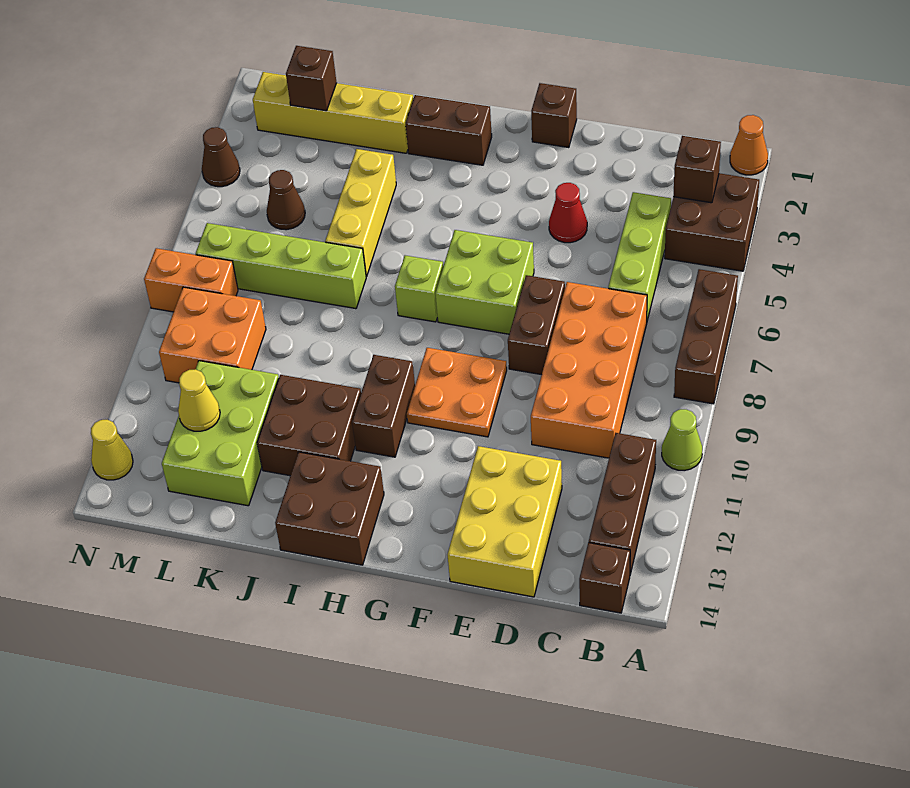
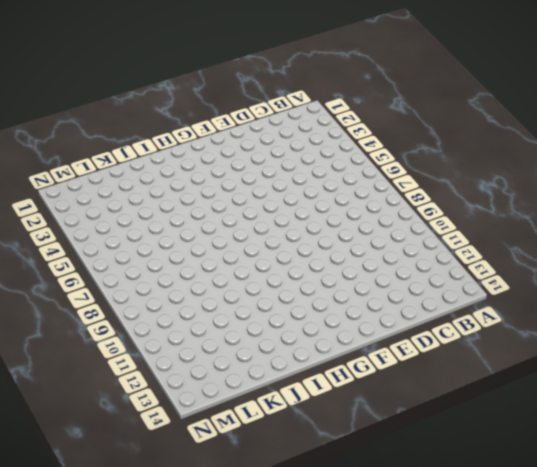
none -> orange cone A1 level 1
none -> brown brick A3:B4 level 1
none -> brown brick A6:A8 level 1
none -> lime cone A10 level 1

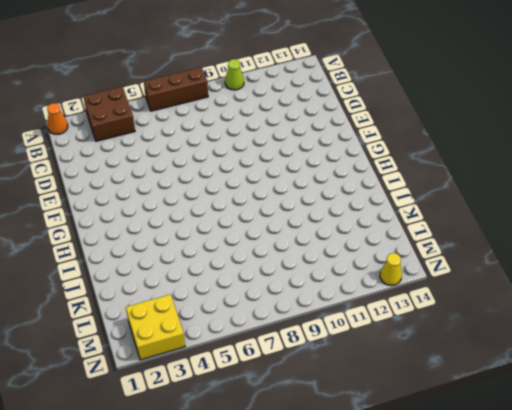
yellow brick M2:N3 level 1 -> yellow brick J2:M2 level 1
none -> brown brick B11:B13 level 1
none -> brown brick B14 level 1
none -> lime brick C4:C6 level 1
none -> orange brick C7:D10 level 1

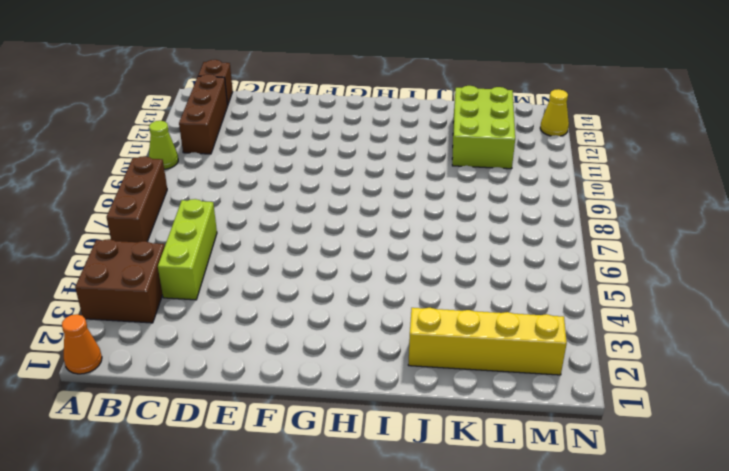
none -> orange brick C7:D10 level 1
none -> yellow brick D12:E14 level 1
none -> red cone E4 level 1
none -> brown brick E7:E8 level 1

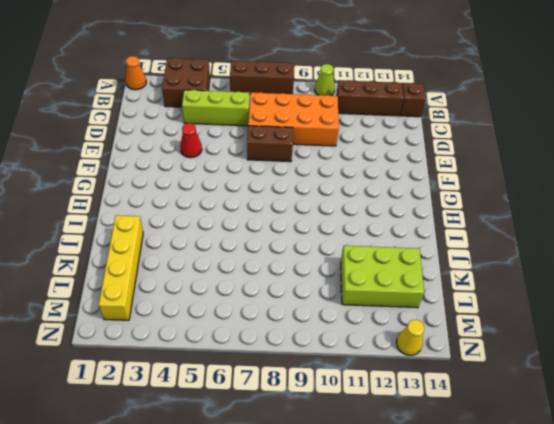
none -> yellow brick D12:E14 level 1
none -> brown brick F1 level 1
none -> lime brick F6:G7 level 1
none -> orange plate F9:G10 level 1

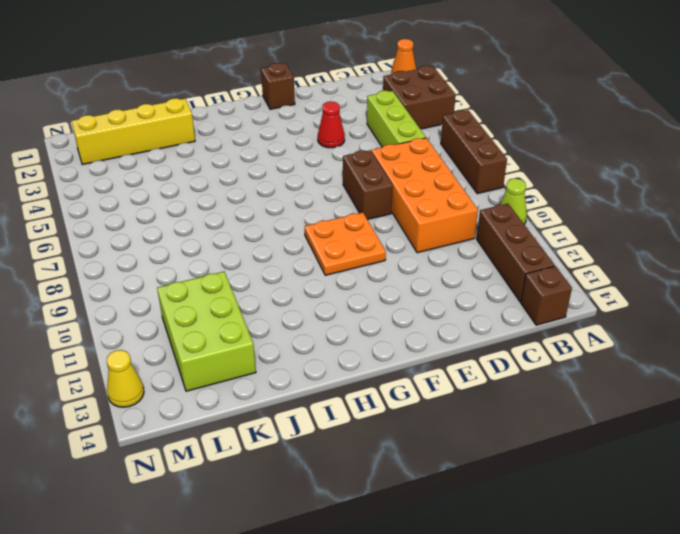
none -> yellow brick D12:E14 level 1
none -> lime brick F6:G7 level 1
none -> brown brick H2:I2 level 1
none -> lime brick H7 level 1

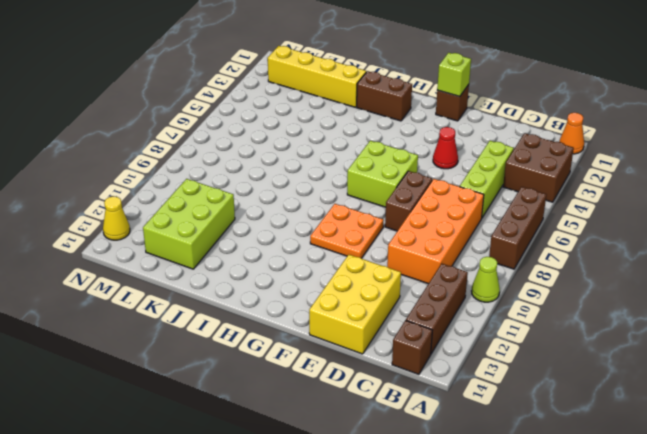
lime brick F1 level 2 -> lime brick H7 level 1
none -> brown brick H10:H11 level 1
none -> brown brick H13:I14 level 1
none -> brown brick I11:J12 level 1
none -> yellow brick J4:J6 level 1

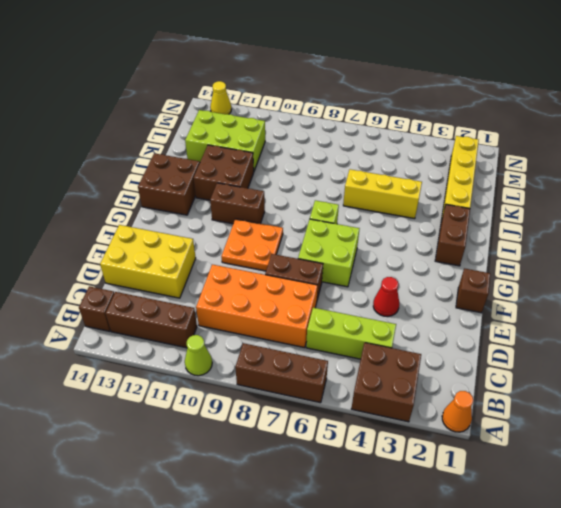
none -> lime brick J7:M7 level 1
none -> brown cone L5 level 1
none -> orange brick L9:M10 level 1
none -> orange brick M8:N8 level 1

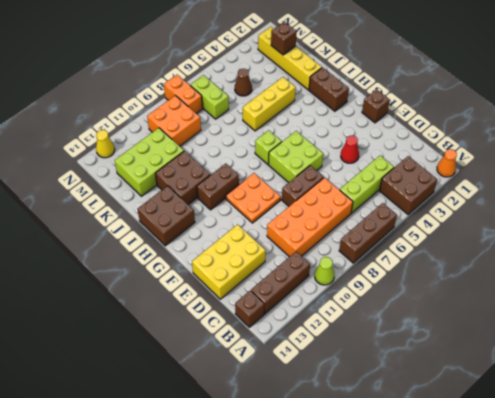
lime brick L7:M7 level 1 -> lime brick J7:M7 level 1
none -> brown cone N4 level 1
none -> brown brick B3 level 2
none -> yellow cone L12 level 2

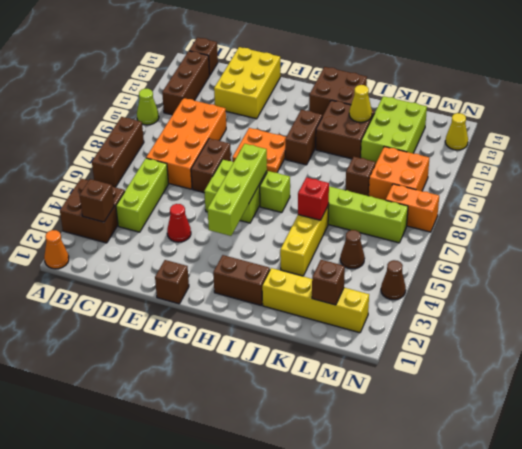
lime brick G4:G7 level 2 -> none
red brick J6 level 2 -> none
yellow cone J12 level 2 -> yellow cone L12 level 2
brown brick K9 level 1 -> none

